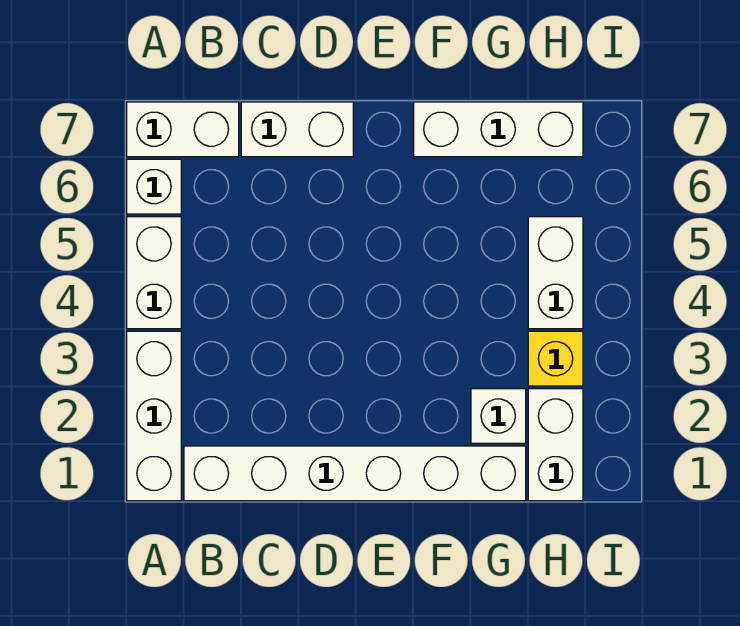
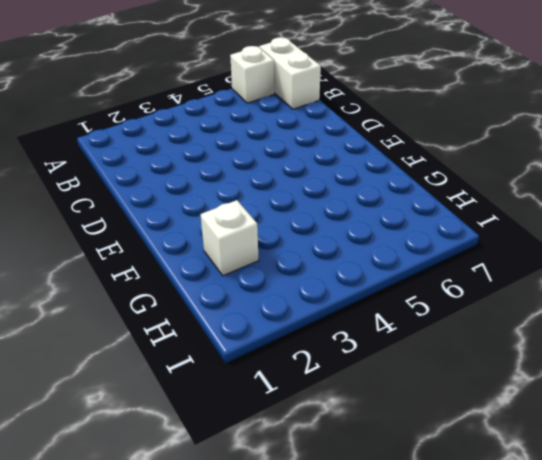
none -> white brick A1:A3 level 1
none -> white brick A4:A5 level 1

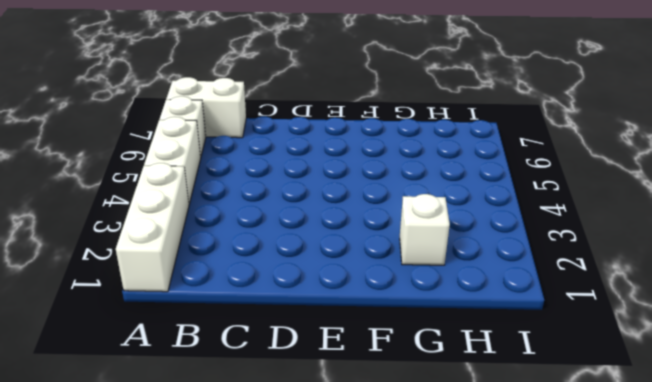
none -> white brick B1:G1 level 1
none -> white brick C7:D7 level 1

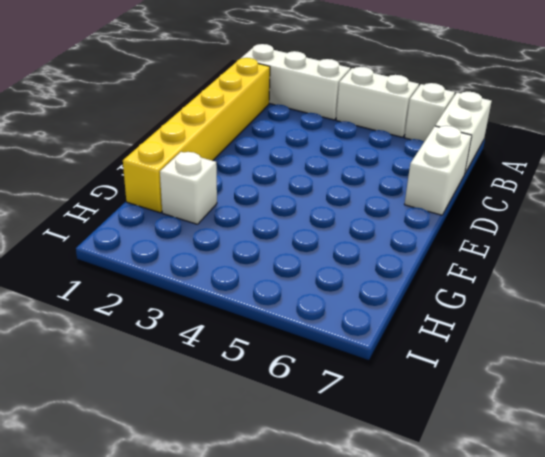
yellow brick B1:G1 level 1 -> white brick B1:G1 level 1
none -> white brick F7:H7 level 1
none -> white brick H1:H2 level 1

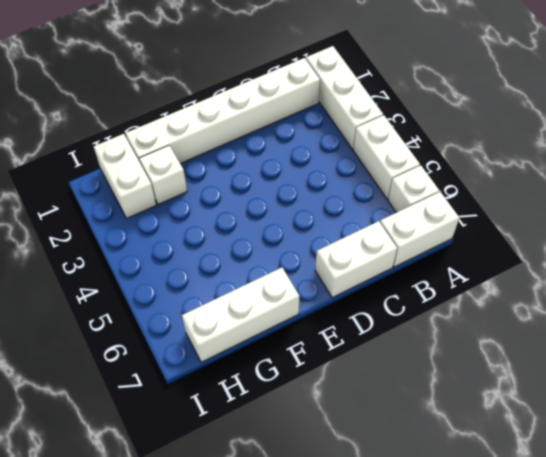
none -> yellow brick H3 level 1
none -> white brick H4:H5 level 1

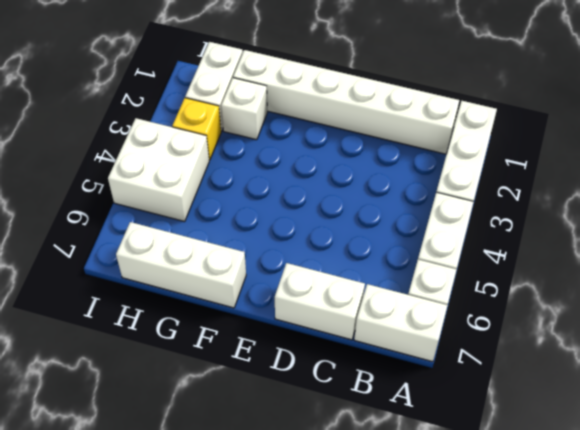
white brick H4:I5 level 1 -> white brick H4:H5 level 1

